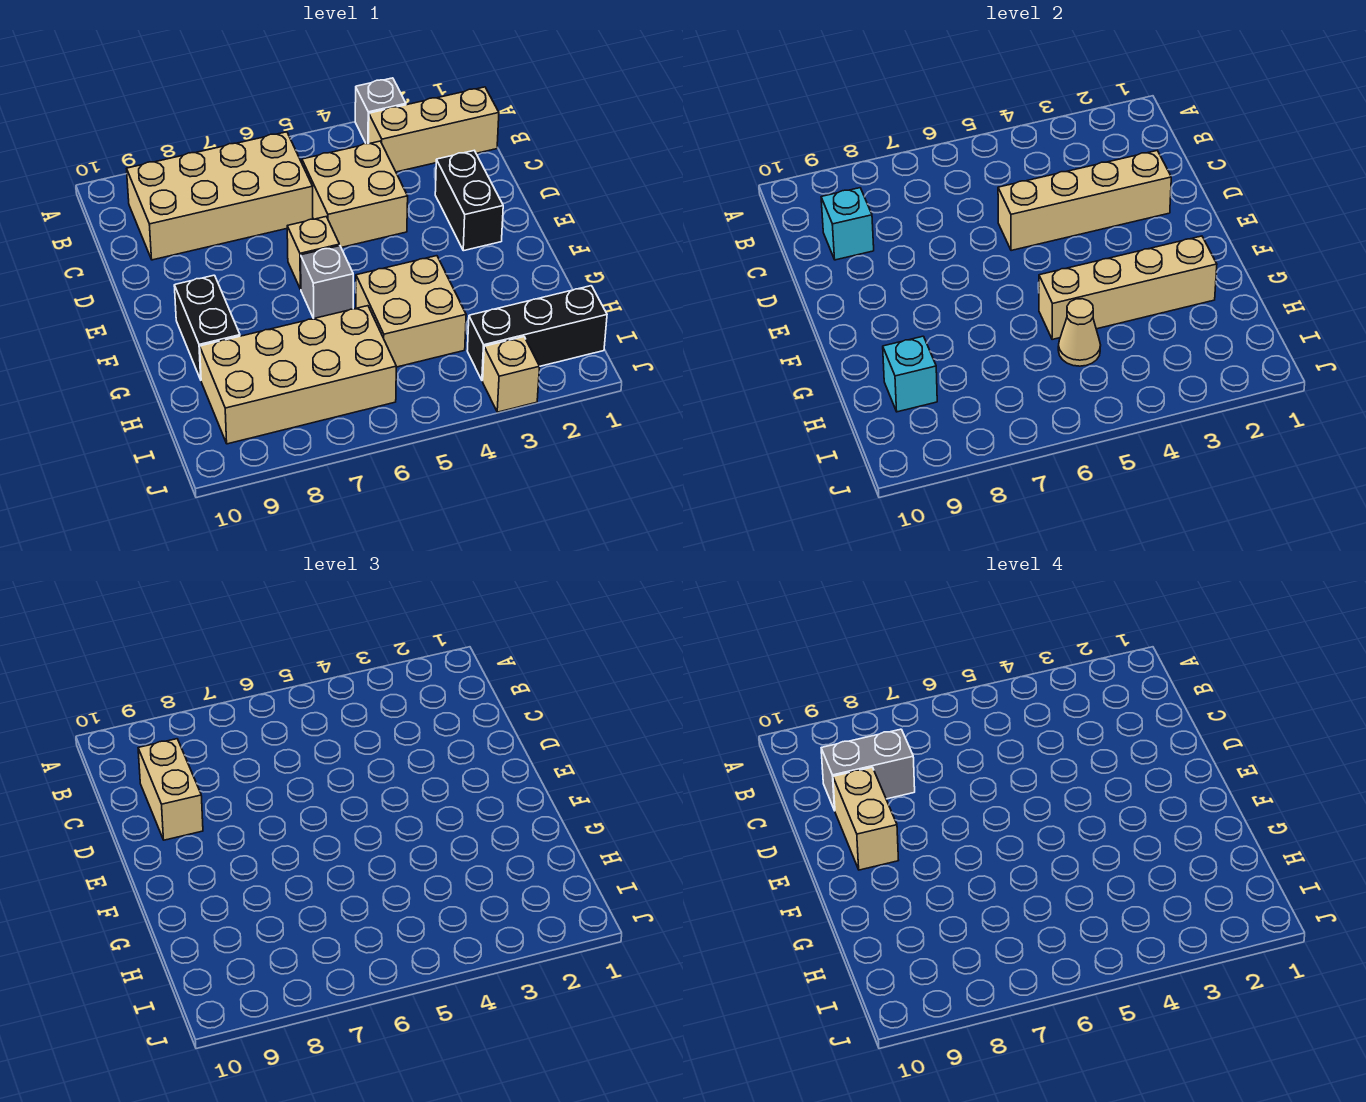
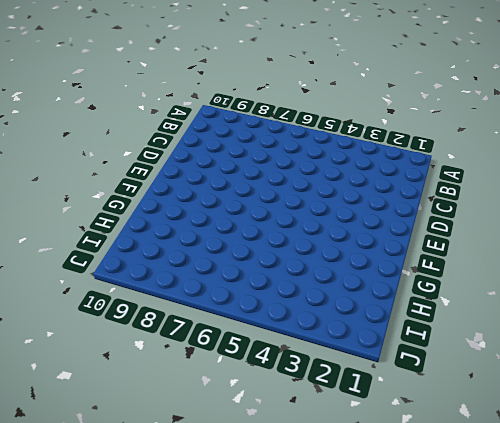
none -> grey brick A3 level 1
none -> tan brick B1:B3 level 1
none -> tan brick B6:C9 level 1

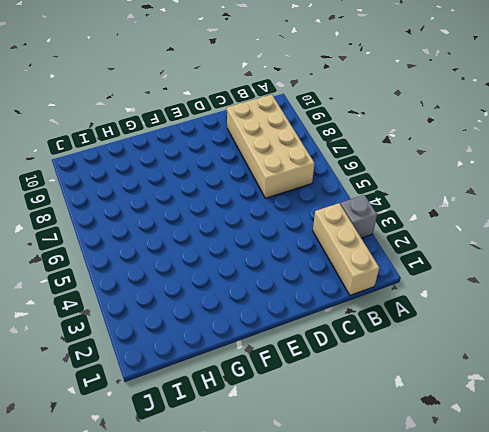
none -> tan brick C4:D5 level 1
none -> black brick D2:E2 level 1
none -> tan brick E6 level 1

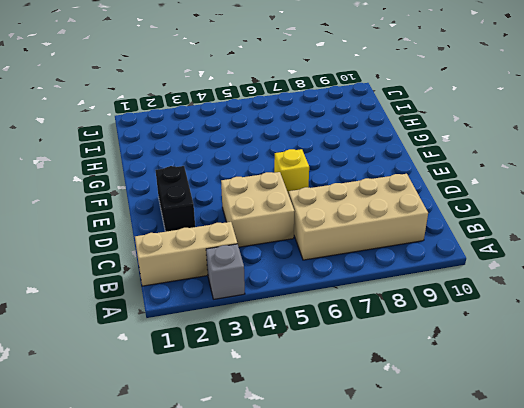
yellow brick E6 level 1 -> tan brick E6 level 1
none -> grey brick F6 level 1
none -> black brick F9:G9 level 1
none -> tan brick G4:H5 level 1

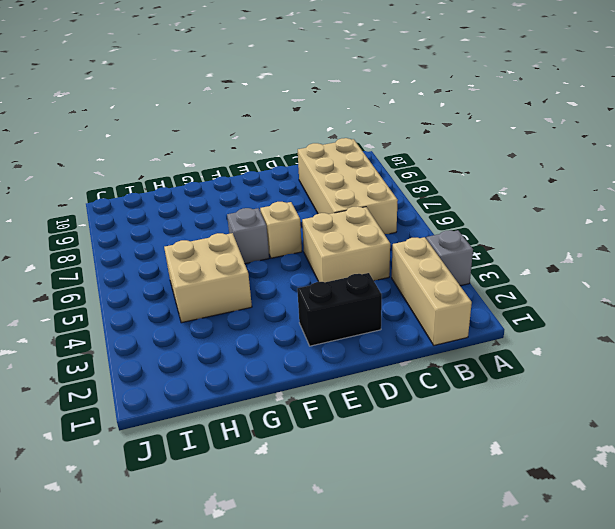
none -> black brick F9:G9 level 1
none -> tan brick H6:I9 level 1
none -> black brick I1:I3 level 1

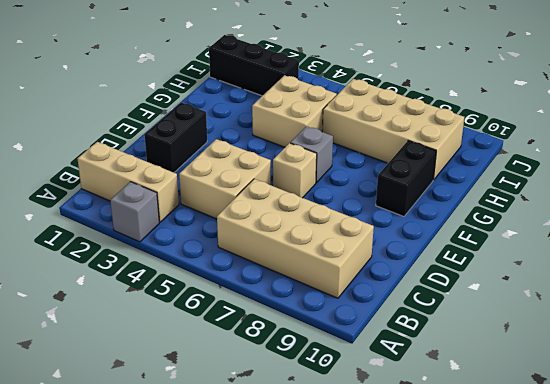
none -> tan brick J3 level 1
none -> cyan brick C9 level 2
none -> tan brick D2:D5 level 2

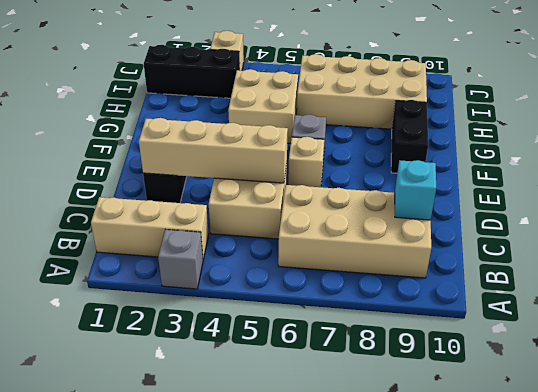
none -> tan brick G2:G5 level 2
none -> tan cone H5 level 2
none -> cyan brick H9 level 2

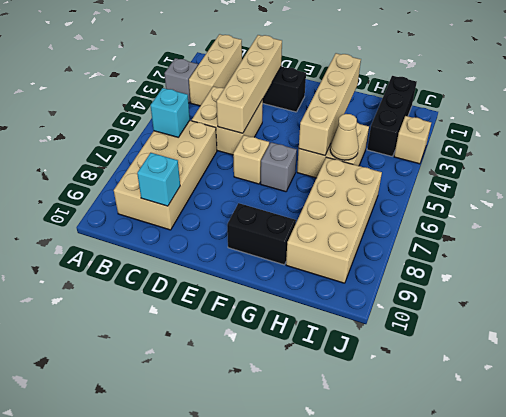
cyan brick B6 level 2 -> cyan brick H9 level 2
none -> tan brick C9:D9 level 3
none -> grey brick C8:C9 level 4
none -> tan brick D9:E9 level 4

